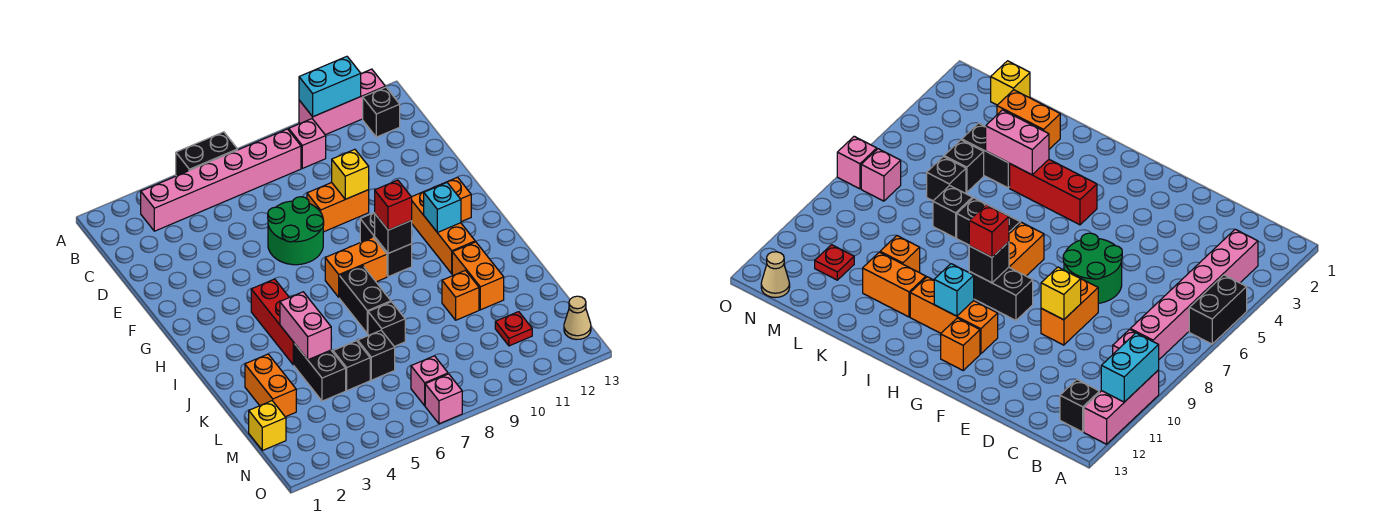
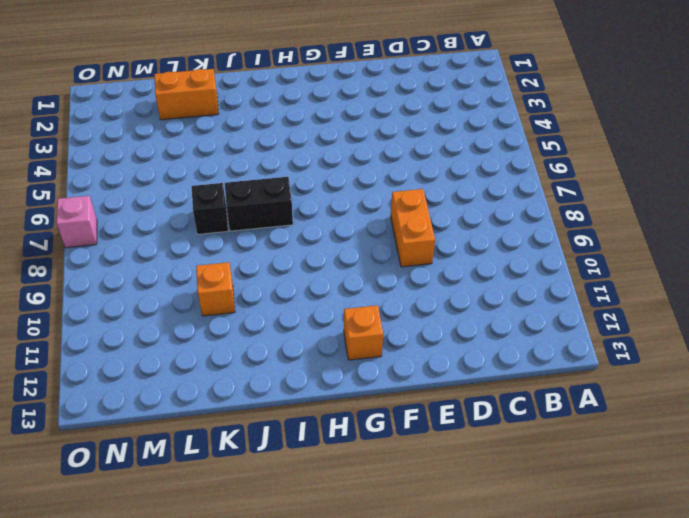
none -> black brick A5:A6 level 1
none -> pink brick A10:A12 level 1
none -> pink brick B3:B8 level 1
none -> pink brick B9 level 1

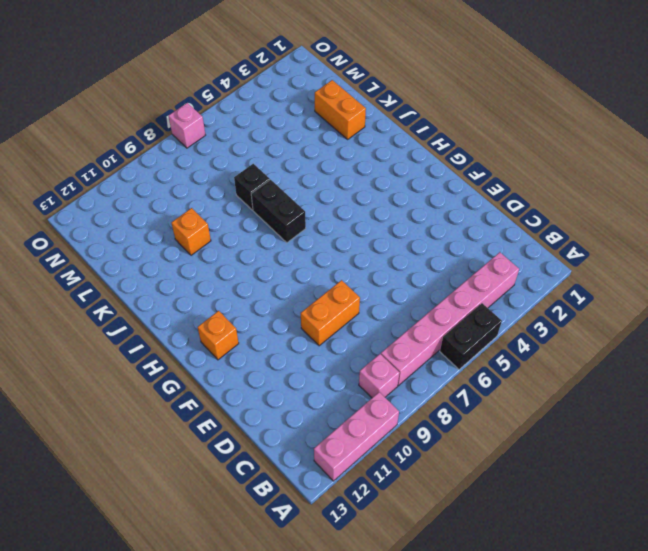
none -> black brick B12 level 1
none -> green round brick E6:F7 level 1
none -> black brick G9:H9 level 1
none -> orange brick G11:I11 level 1

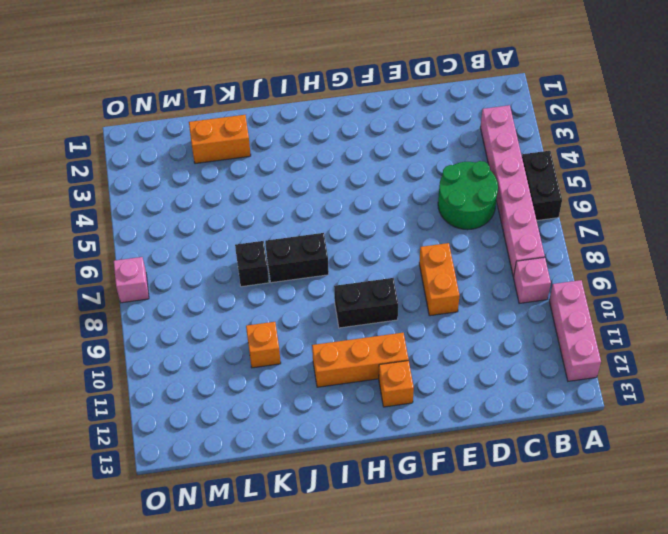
green round brick C5:D6 level 1 -> green round brick E6:F7 level 1
none -> black brick B12 level 1
none -> red brick H4:J4 level 1
none -> orange brick H7:H8 level 1
none -> orange brick J11:K11 level 1

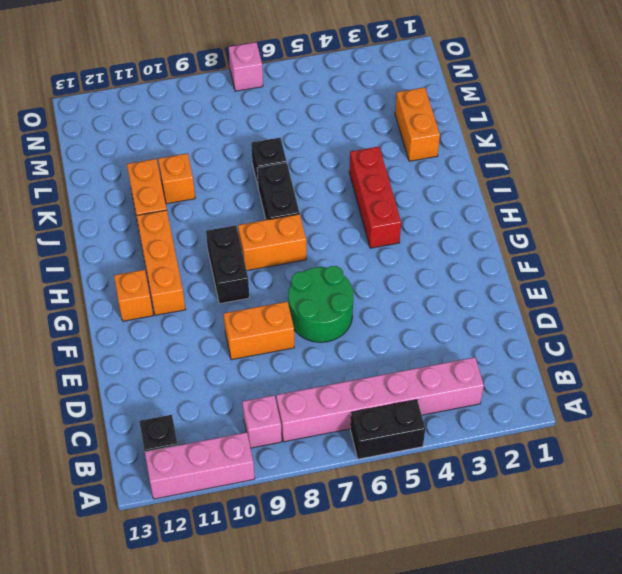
none -> black brick K4:L4 level 1
none -> black brick L5 level 1
none -> black brick L6 level 1
none -> yellow brick M1 level 1

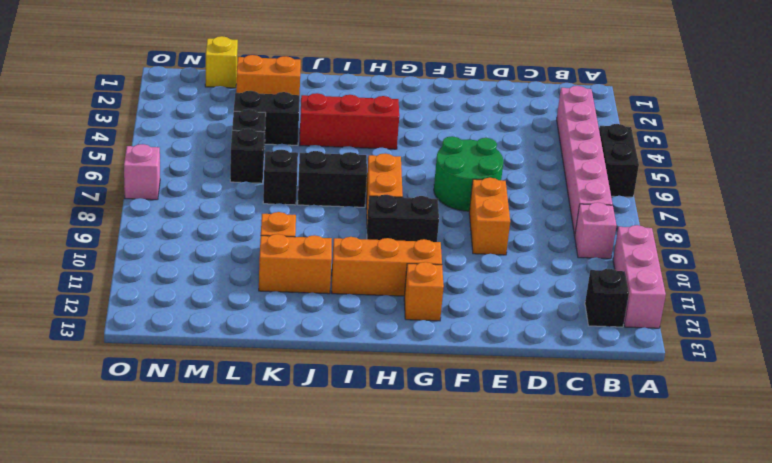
none -> red plate M11 level 1
none -> pink brick N7 level 1
none -> tan cone N13 level 1
none -> cyan brick A10:A11 level 2

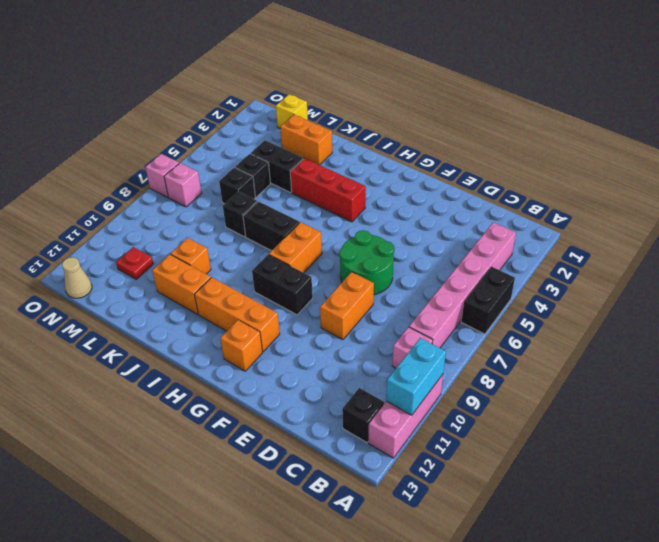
none -> yellow brick E9 level 2
none -> black brick H9 level 2
none -> cyan brick H11 level 2
none -> pink brick J4:K4 level 2

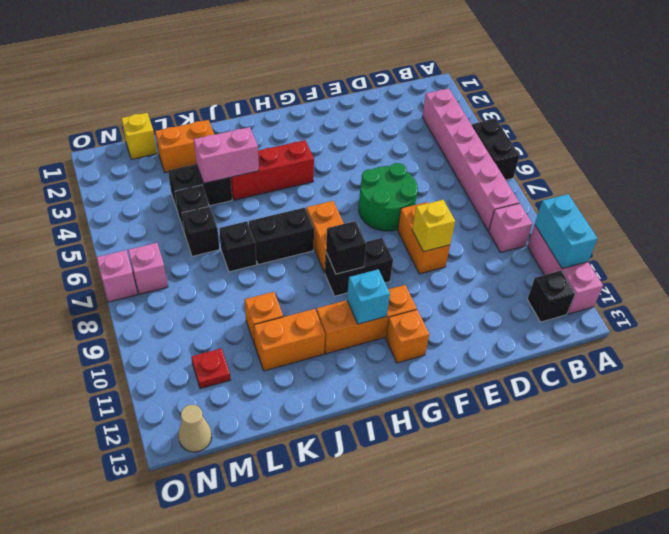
none -> red brick H9 level 3

